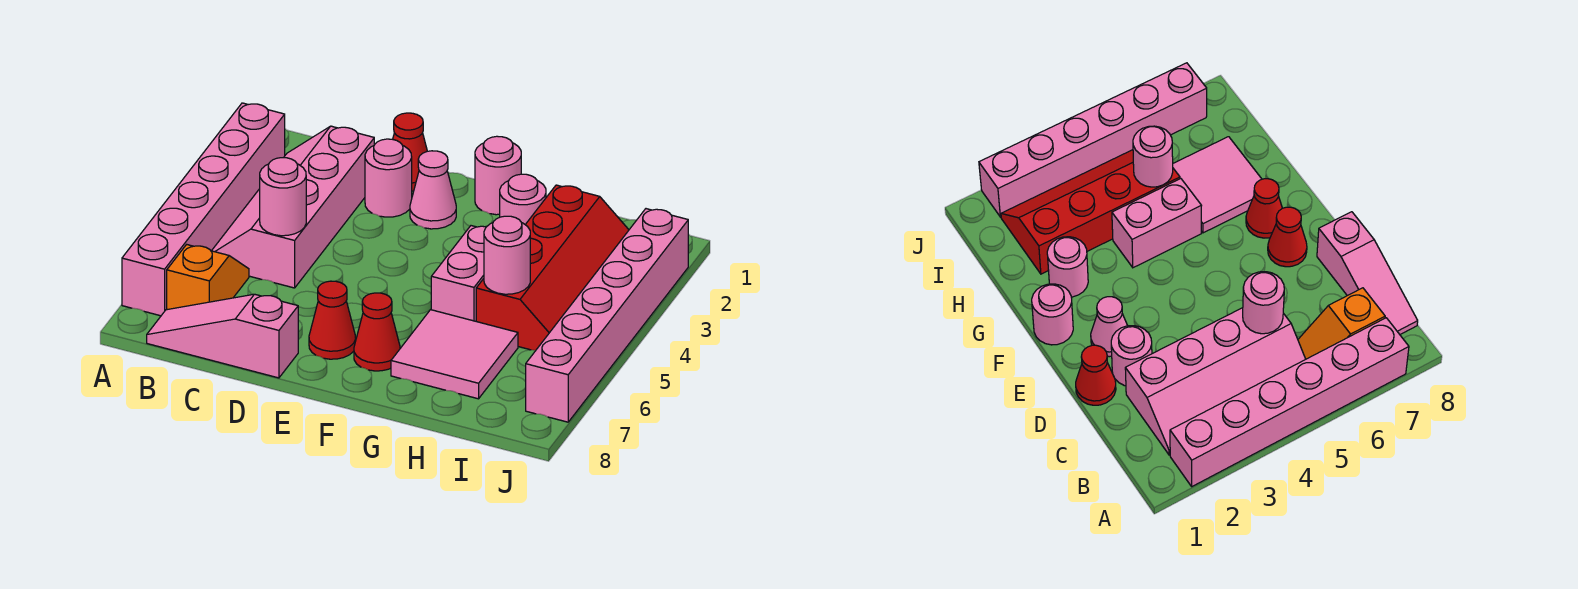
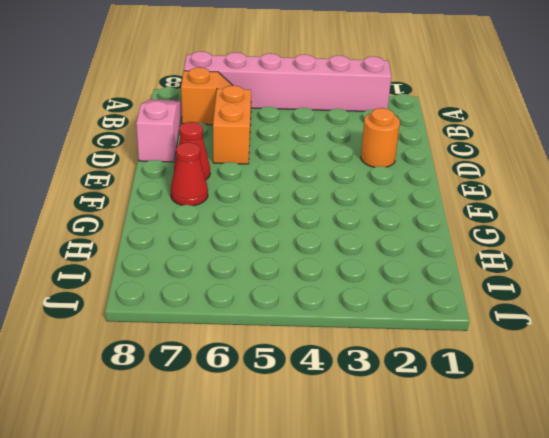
orange brick C6:D6 level 1 -> none
orange round brick D2 level 1 -> pink round brick D2 level 1
none -> pink slope B2:C5 level 1 top C
none -> red cone D1 level 1
none -> pink cone E2 level 1

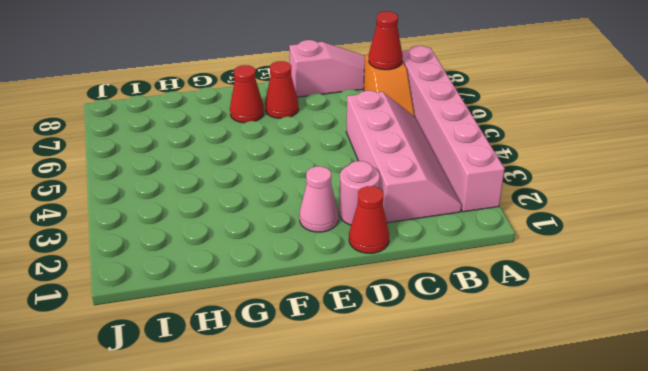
red cone B7 level 2 -> none
none -> pink round brick F1 level 1
none -> pink round brick G2 level 1
none -> pink brick G4:G5 level 1

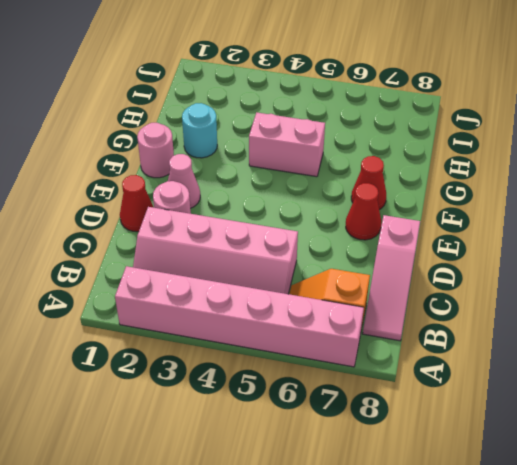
cyan round brick G2 level 1 -> pink round brick G2 level 1
none -> pink tile G6:H7 level 1
none -> red slope H2:I5 level 1 top H
none -> pink brick J2:J7 level 1

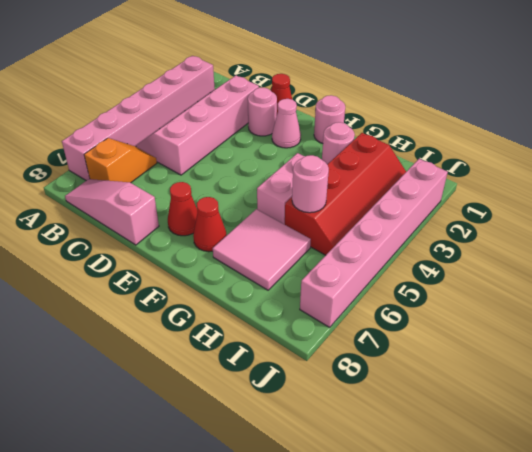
none -> pink round brick C5 level 2

